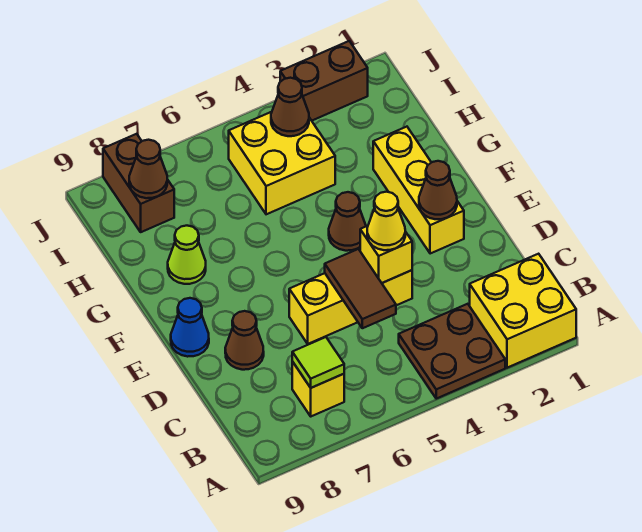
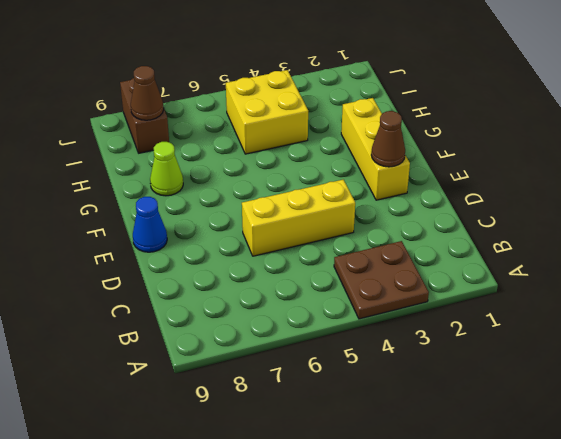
none -> yellow brick A1:B2 level 1
none -> yellow brick B7 level 1
none -> brown cone D8 level 1

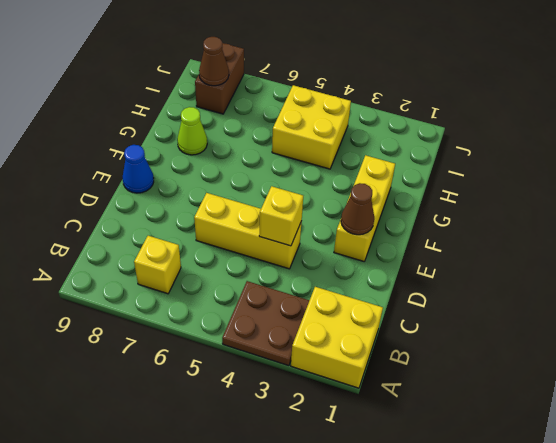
none -> brown cone D8 level 1
none -> brown cone F4 level 1
none -> brown brick J2:J3 level 1

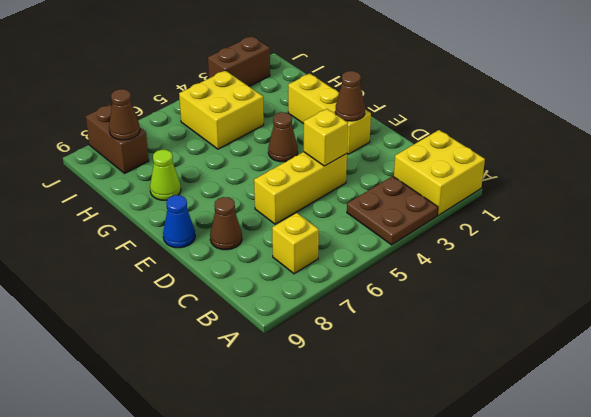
none -> lime tile B7 level 2
none -> brown tile C5:D5 level 2
none -> brown cone I4 level 2

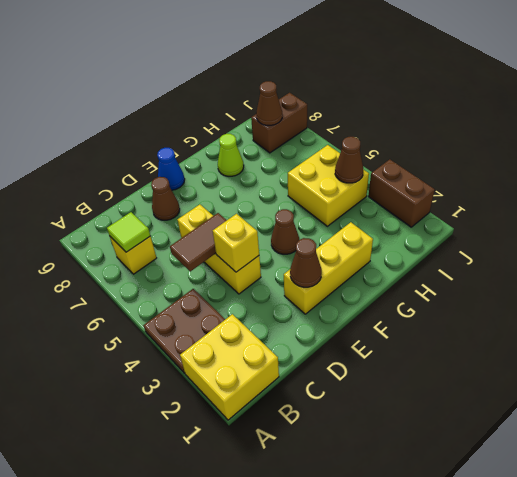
none -> yellow cone D4 level 3

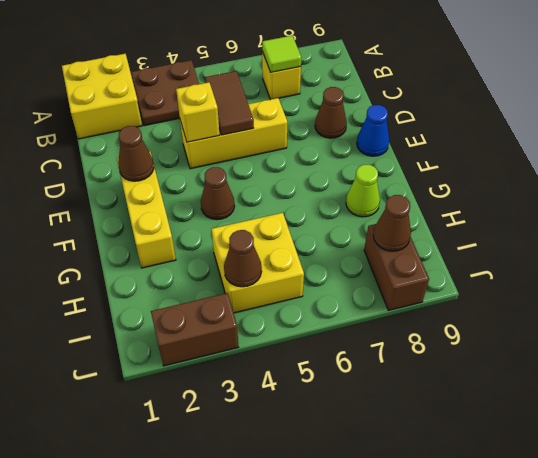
none -> yellow cone D4 level 3

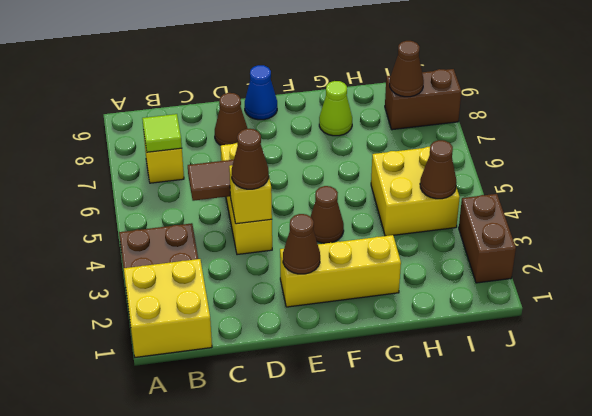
brown cone D4 level 3 -> yellow cone D4 level 3

